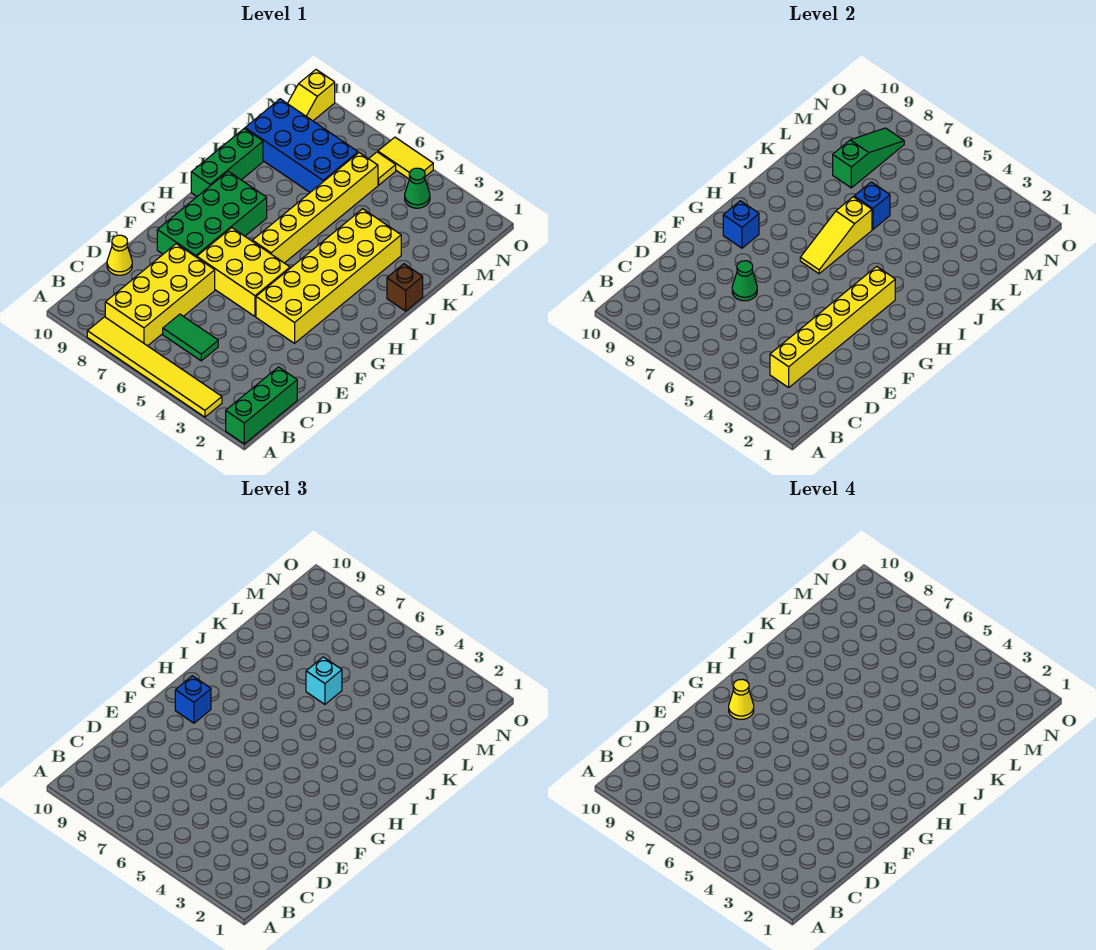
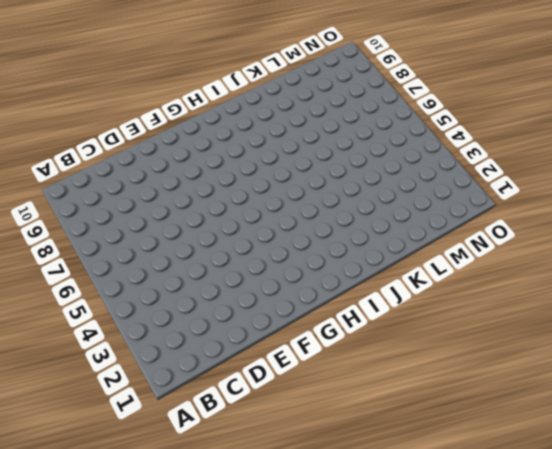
none -> green brick A1:C1 level 1
none -> yellow tile A3:A8 level 1
none -> yellow brick B7:E8 level 1

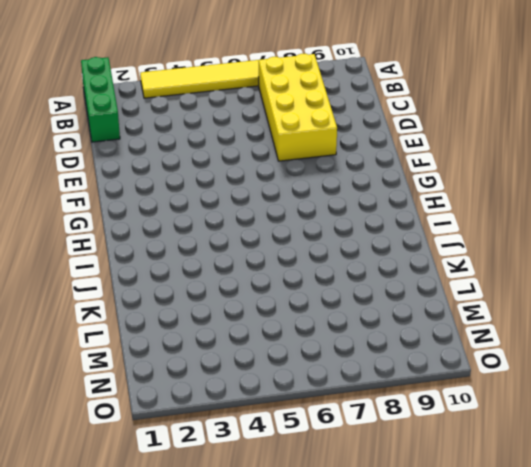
none -> green tile C5:C6 level 1
none -> yellow cone D10 level 1
none -> yellow brick F3:K4 level 1

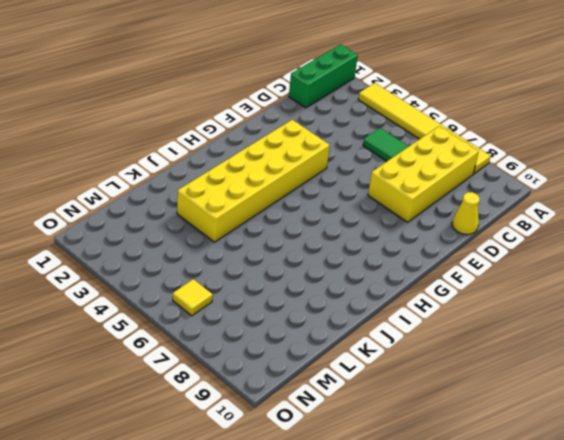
none -> yellow brick F5:G7 level 1
none -> green brick F8:I9 level 1
none -> yellow brick H6:M6 level 1

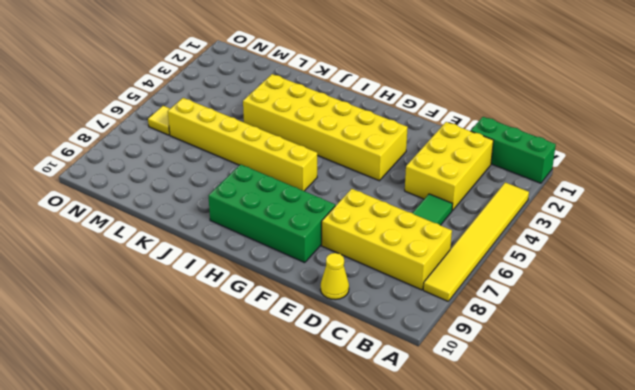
yellow brick C2:D4 level 1 -> yellow brick F5:G7 level 1
none -> green brick I10:K10 level 1
none -> brown brick J1 level 1
none -> blue brick L7:M10 level 1

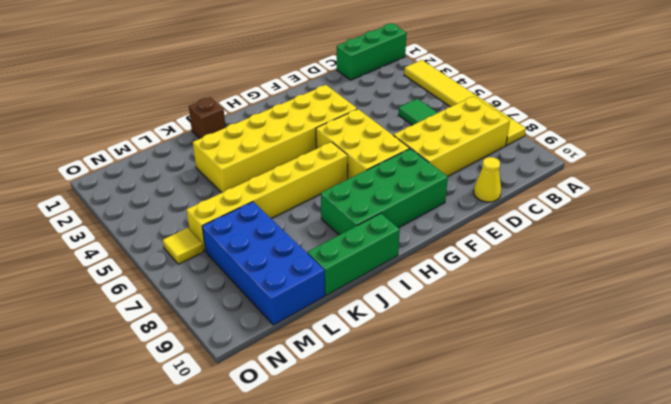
none -> green cone N4 level 1
none -> yellow slope N10:O10 level 1 top O
none -> yellow tile O5:O6 level 1

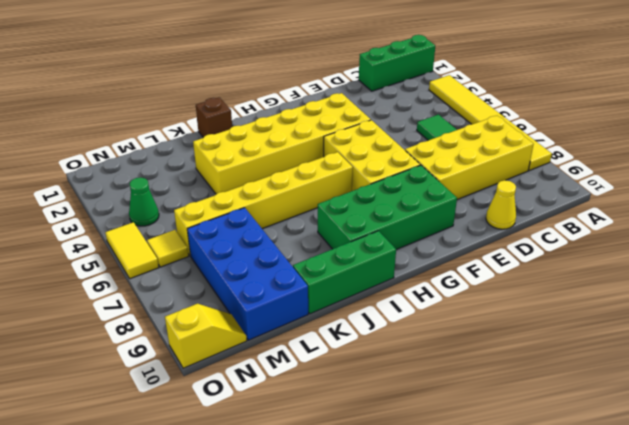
none -> yellow brick C3:H3 level 2
none -> green cone E7 level 2
none -> blue brick G9 level 2

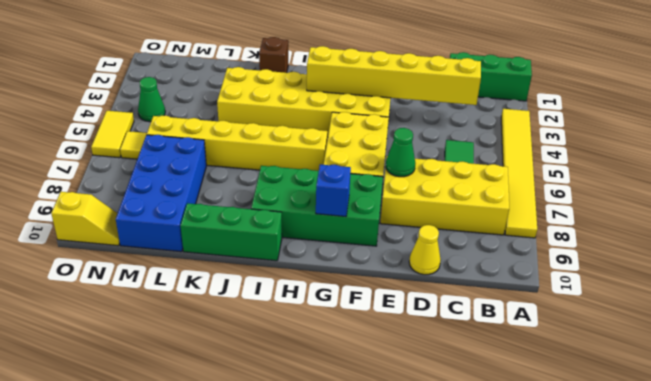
none -> yellow slope H6:J6 level 2 top J
none -> blue brick K6 level 2
none -> green slope L8:N8 level 2 top L

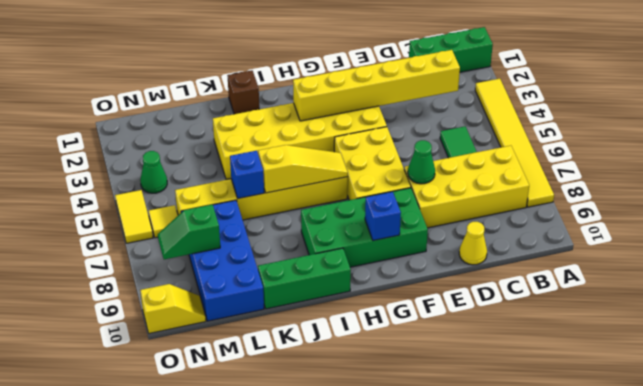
green slope M8:N8 level 2 top M -> green slope L8:N8 level 2 top L
none -> blue brick G9 level 3
none -> cyan brick K6 level 3
none -> yellow cone G9 level 4

